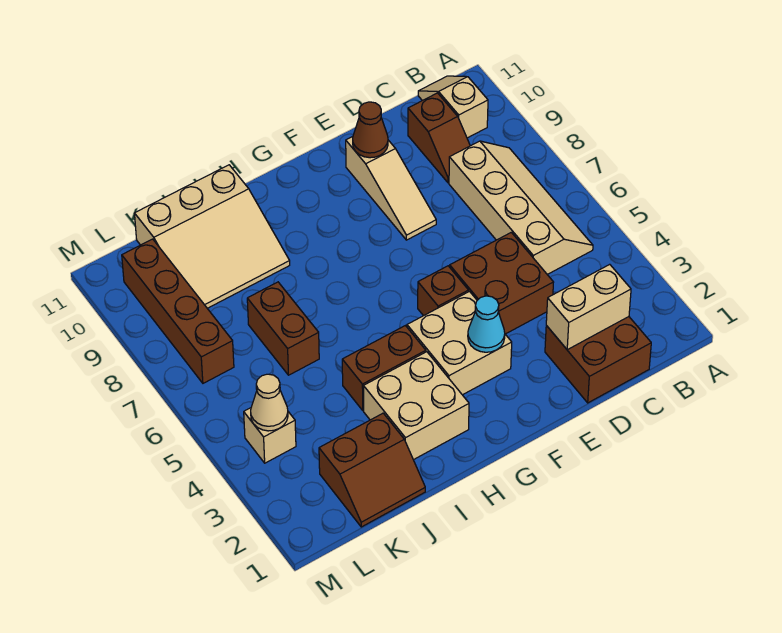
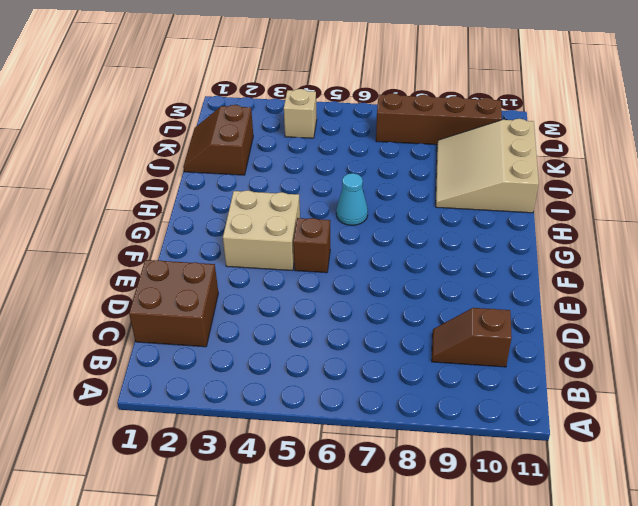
cyan cone H6 level 1 -> cyan cone F3 level 2
none -> tan slope B5:C8 level 1 top C
none -> tan slope B10:B11 level 1 top 10
none -> brown brick D4:E5 level 1

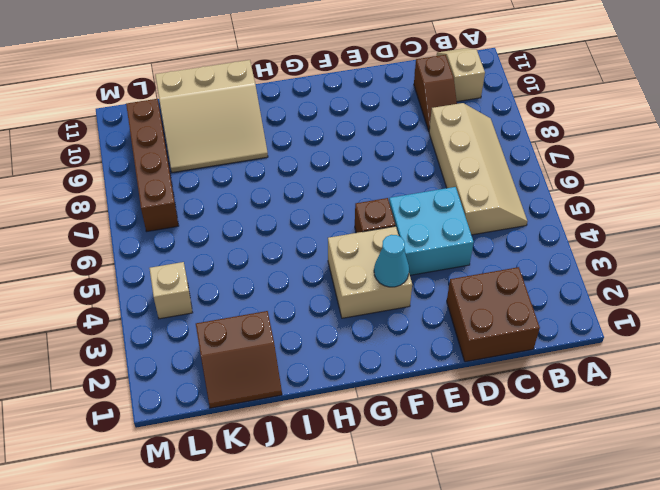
cyan brick D4:E5 level 1 -> brown brick D4:E5 level 1
none -> tan slope E8:E10 level 1 top 10
none -> tan brick H2:I3 level 1
none -> brown brick H4:I4 level 1

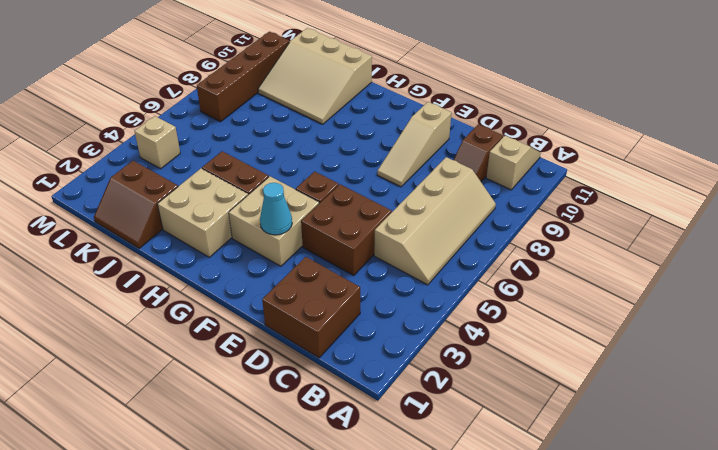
none -> brown brick J6:J7 level 1
none -> tan brick C2:D2 level 2
none -> brown cone E10 level 2

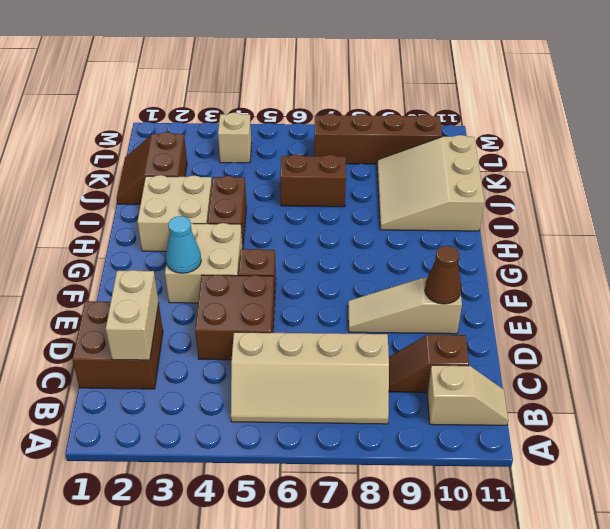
none -> tan cone L4 level 2

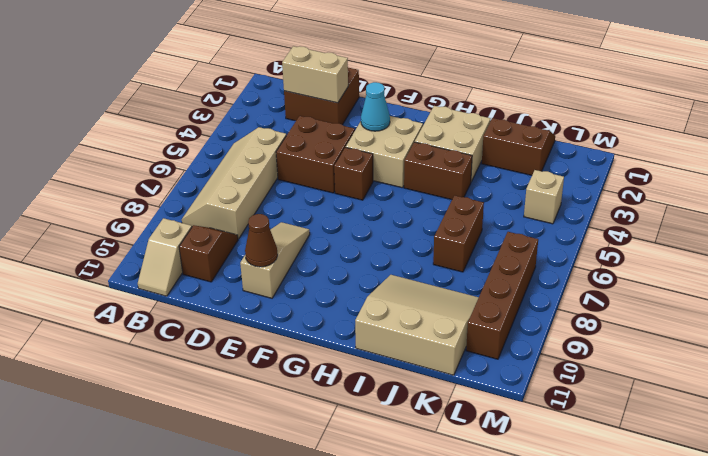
none -> tan cone L4 level 2

